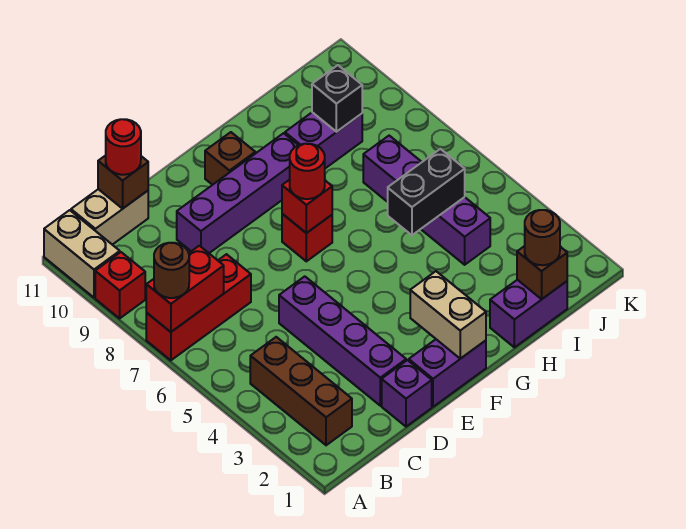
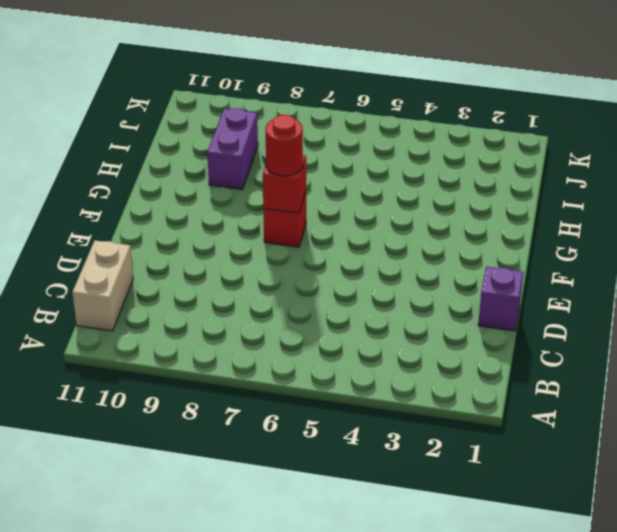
none -> red brick A7:C7 level 1
none -> red brick A9 level 1
none -> tan brick A10:A11 level 1

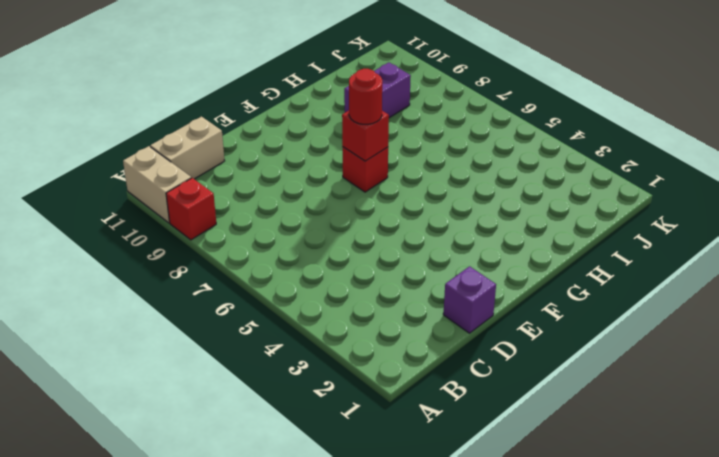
none -> red brick A7:C7 level 1
none -> brown brick B2:B4 level 1
none -> purple brick D2:D5 level 1

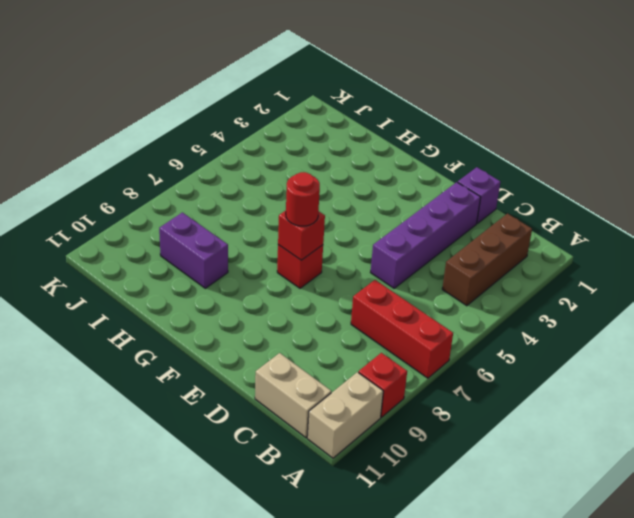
none -> purple brick D9:G9 level 1
none -> purple brick E1:F1 level 1
none -> brown brick F10 level 1

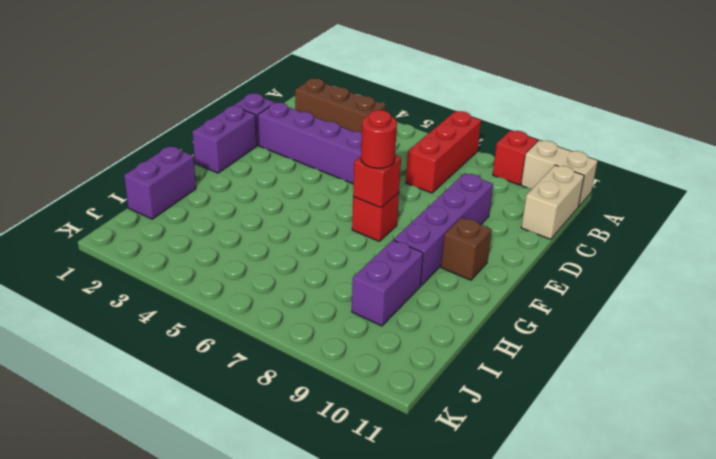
none -> purple brick I4:I7 level 1
none -> red brick A7:B7 level 2
none -> brown brick C11 level 2

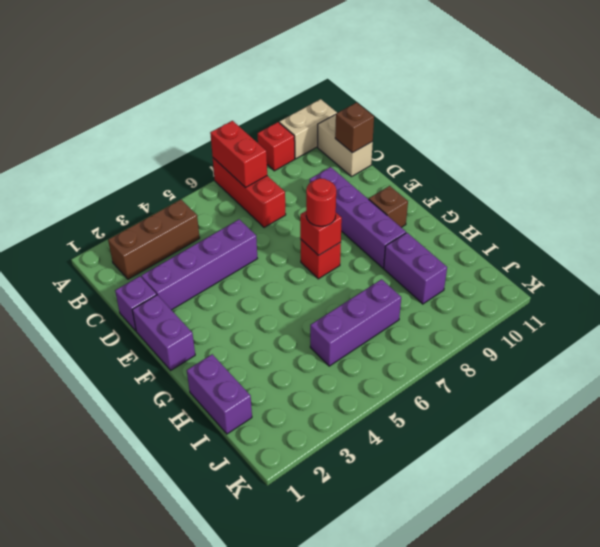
purple brick I5:I7 level 1 -> purple brick I4:I7 level 1
none -> tan brick F1:F2 level 2
none -> black brick H5:I5 level 2
none -> brown brick I1 level 2

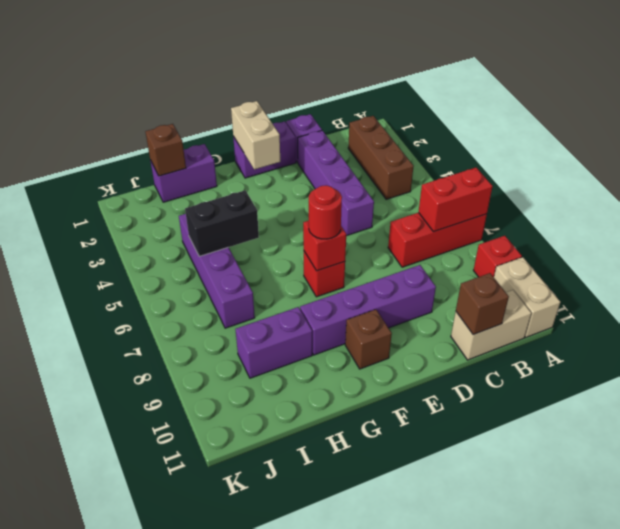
none -> black brick I9 level 2
none -> brown round brick A7 level 3
none -> red round brick C11 level 3

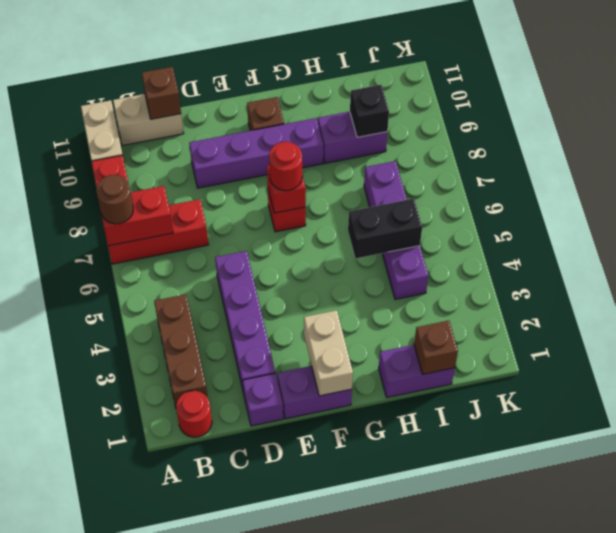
red round brick B1 level 1 -> red round brick C11 level 3
none -> brown round brick I1 level 3

